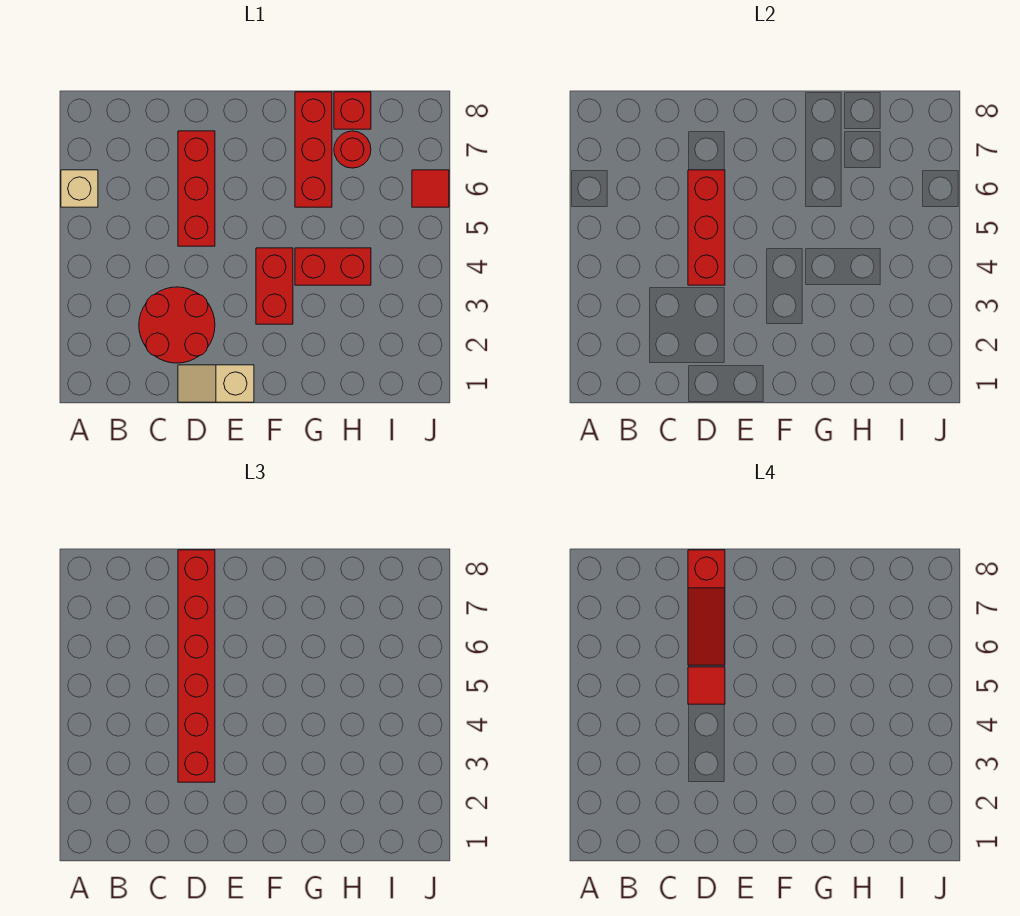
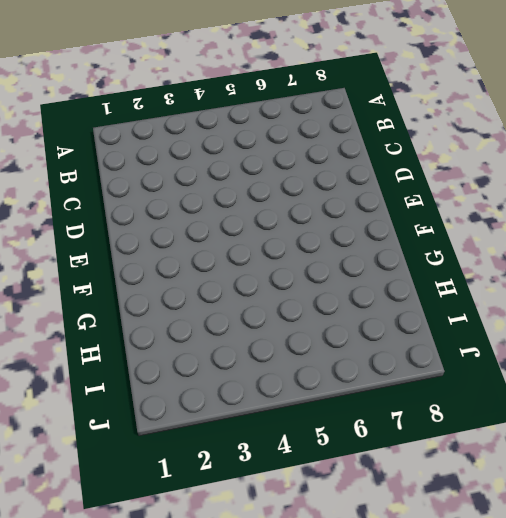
none -> tan brick A6 level 1
none -> red round brick C2:D3 level 1
none -> tan slope D1:E1 level 1 top E

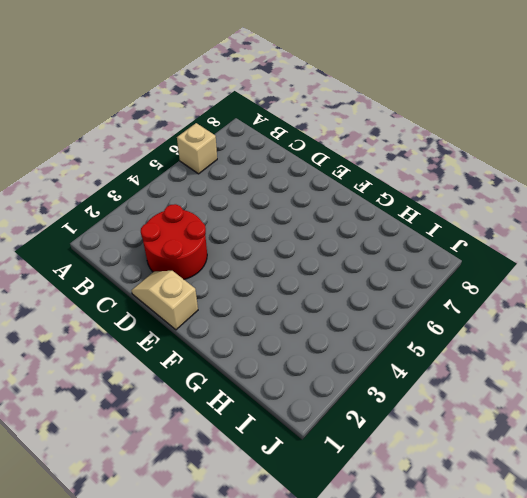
none -> red brick D5:D7 level 1
none -> red brick F3:F4 level 1
none -> red brick G4:H4 level 1

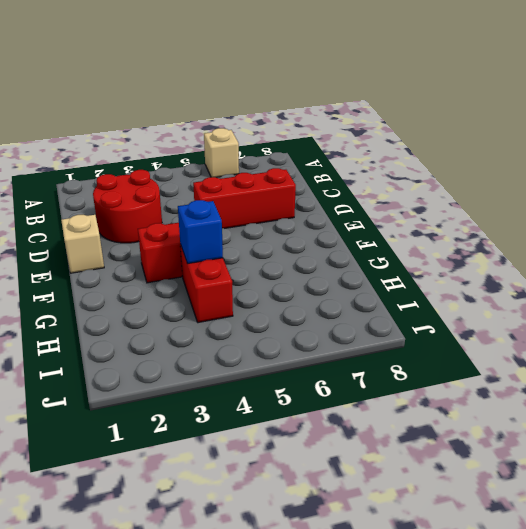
blue brick G4 level 2 -> none
none -> red brick G6:G8 level 1
none -> red round brick H7 level 1
none -> red brick H8 level 1

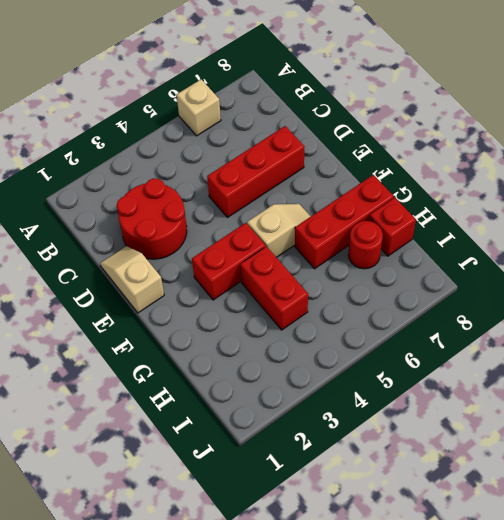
tan slope F5:F6 level 1 top 5 -> none
none -> red tile J6 level 1
none -> red brick D4:D6 level 2
none -> red brick D3:D8 level 3

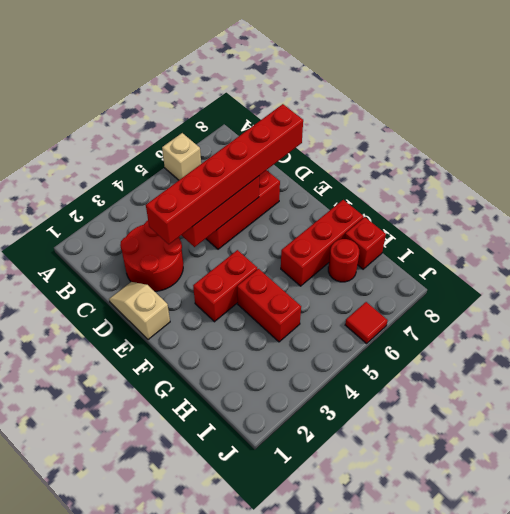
none -> red tile D5 level 4
none -> red slope D6:D8 level 4 top 8

